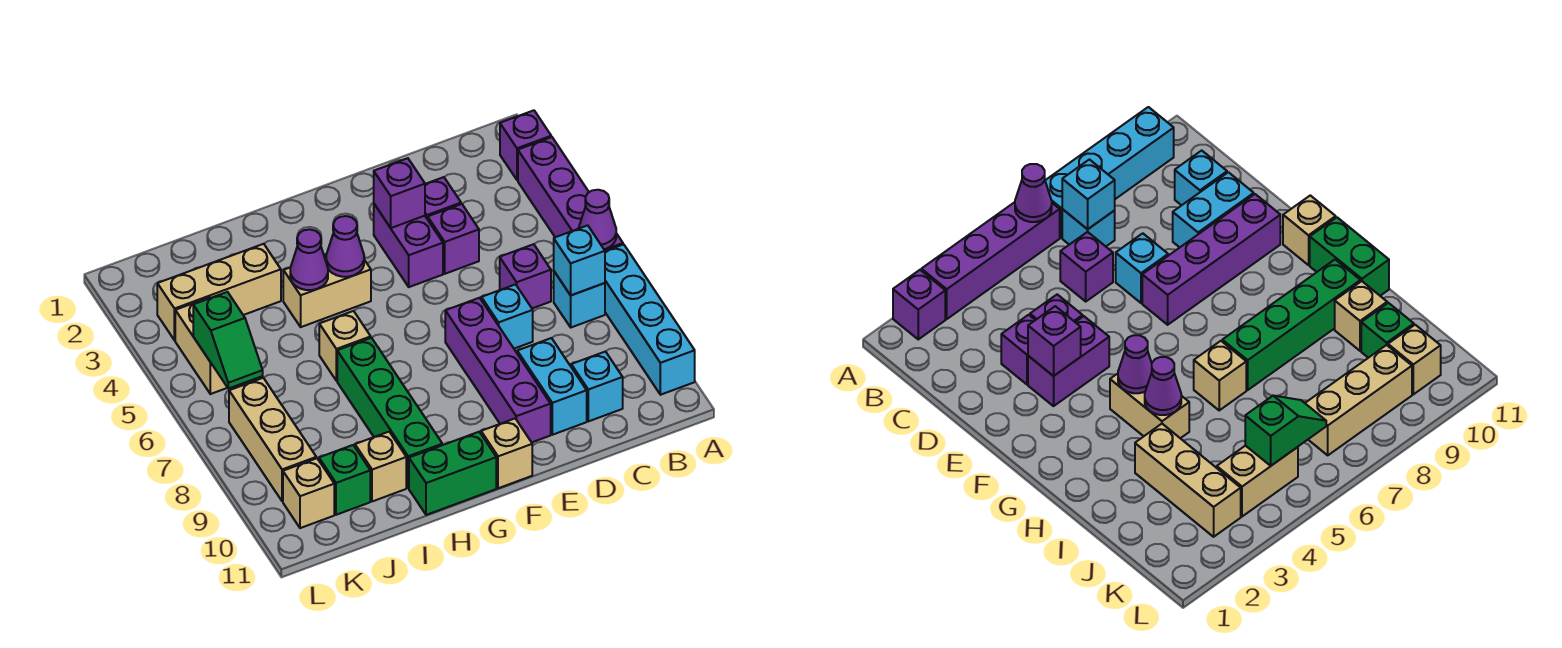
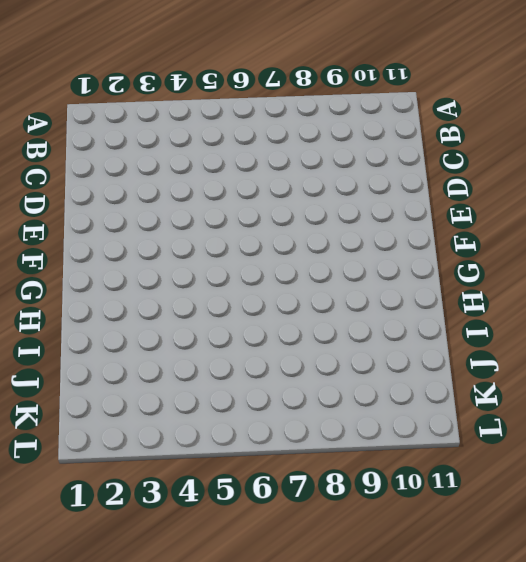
none -> purple brick A2 level 1
none -> purple brick A3:A6 level 1
none -> cyan brick A7:A10 level 1

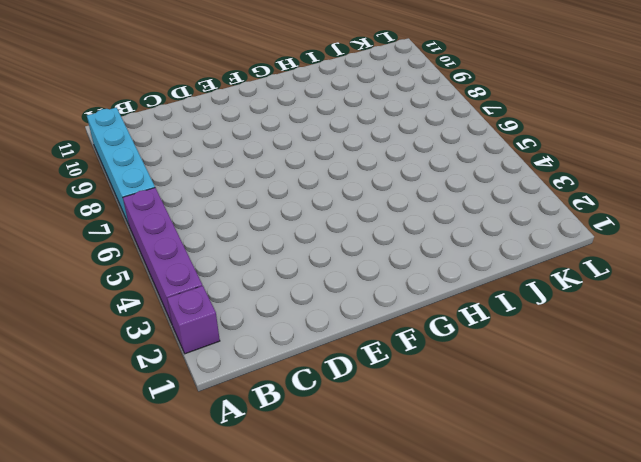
none -> cyan brick B7 level 1
none -> purple brick C6 level 1
none -> cyan brick C10 level 1

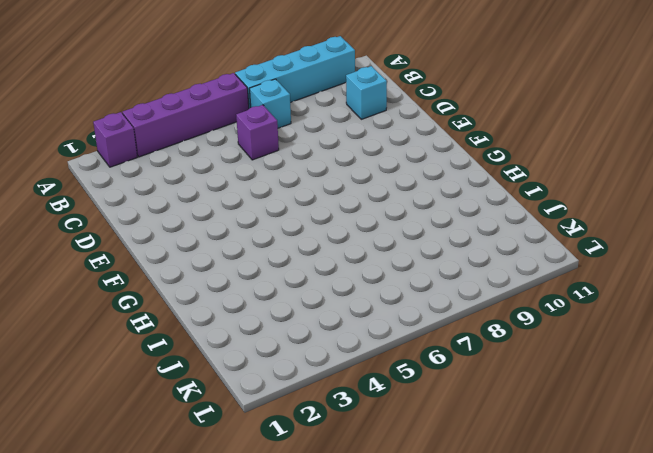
none -> purple brick D3 level 1
none -> purple brick D4 level 1
none -> cyan brick D7 level 1

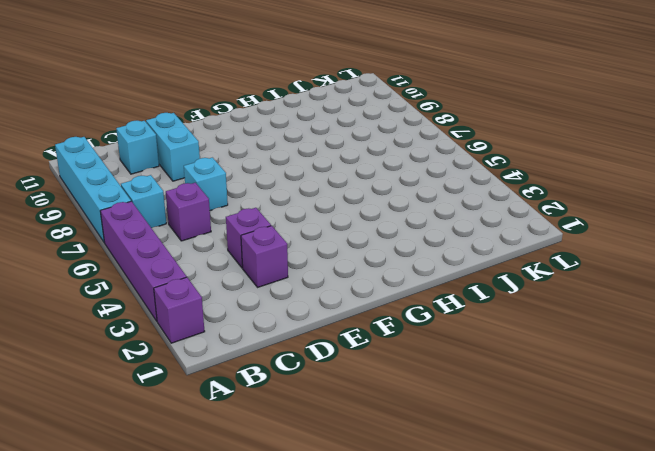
none -> purple brick E3:E4 level 1
none -> purple brick E7:E10 level 1
none -> tan brick F11 level 1

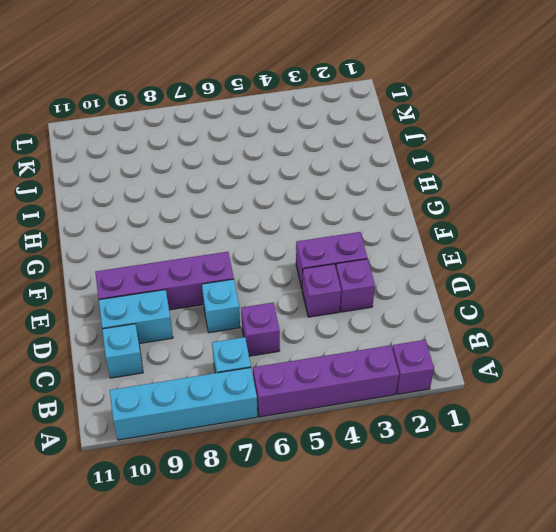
none -> tan brick F11 level 1
none -> tan brick G4:H4 level 1
none -> green brick G11:H11 level 1

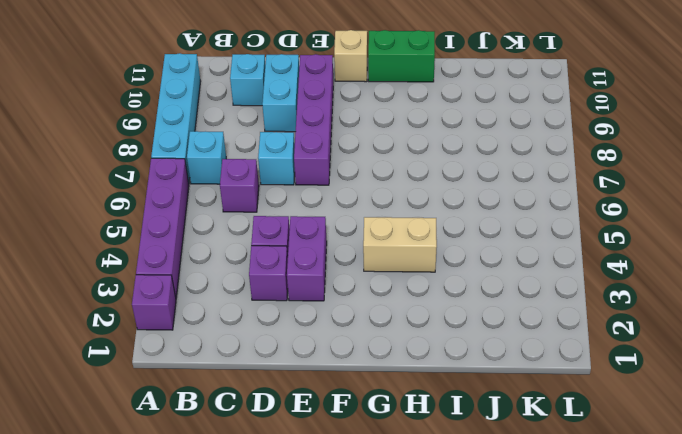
none -> tan brick H6 level 1
none -> green brick H7:H10 level 1
none -> tan brick I3:K3 level 1

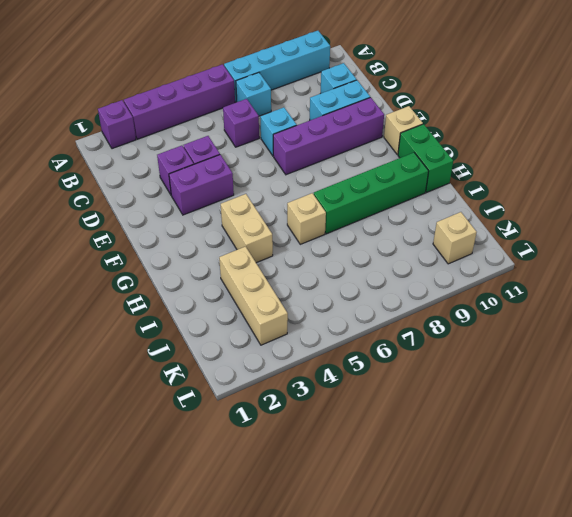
none -> tan brick I10 level 1
none -> green brick J10 level 1
none -> tan brick K4:K5 level 1

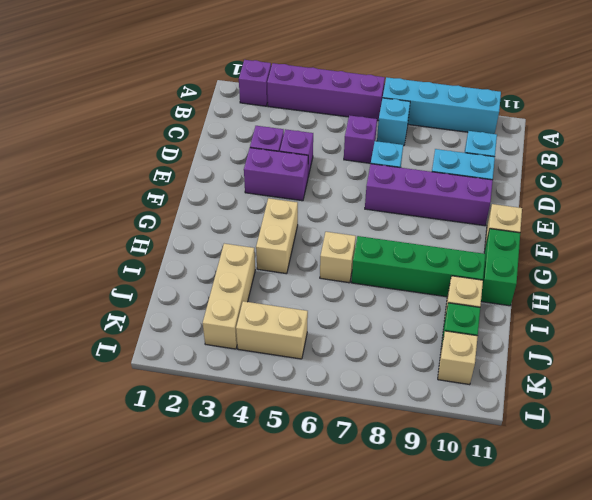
none -> tan brick K7:K9 level 1
none -> purple cone A6 level 2
none -> cyan brick B7 level 2

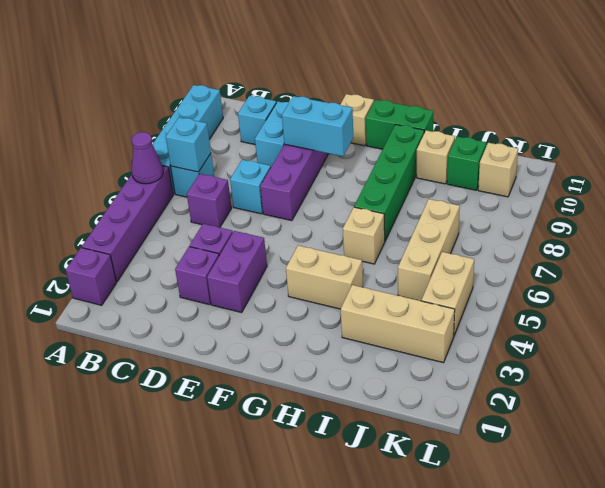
cyan brick E9:F9 level 2 -> none
tan brick J5:J7 level 1 -> tan brick K7:K9 level 1
none -> purple brick E3 level 2
none -> purple cone G4 level 2
none -> purple cone H4 level 2

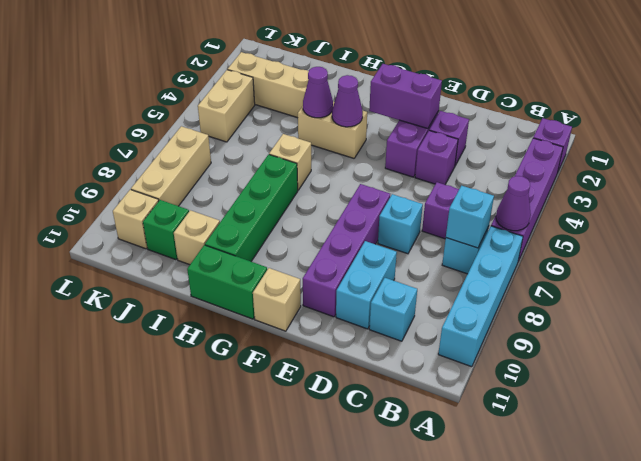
purple brick E3:F3 level 2 -> purple brick E3 level 2
none -> green slope K5:K6 level 2 top 5

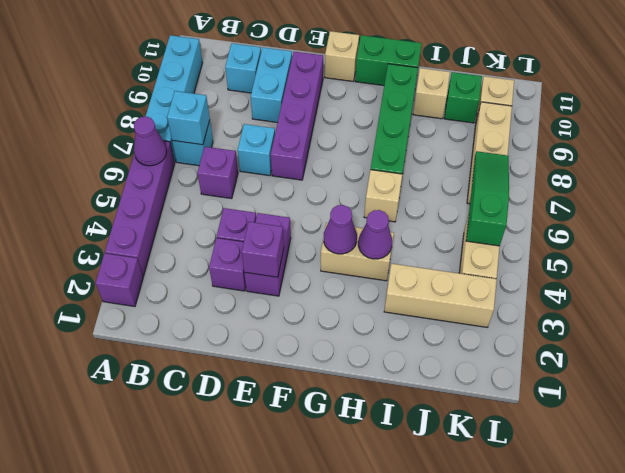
green slope K5:K7 level 2 top 5 -> green slope K5:K6 level 2 top 5

